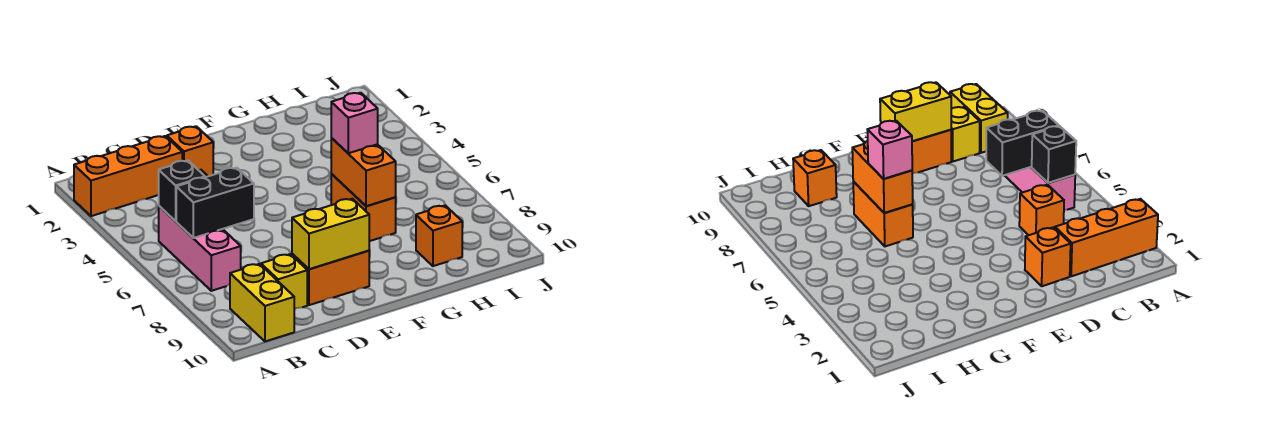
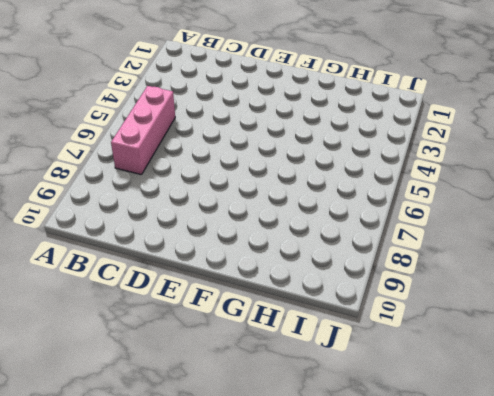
none -> orange brick A2:C2 level 1
none -> yellow brick B9:B10 level 1
none -> orange brick C4 level 1

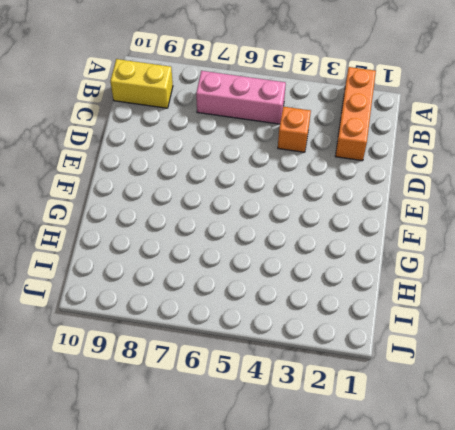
none -> yellow brick C9 level 1
none -> orange brick D2 level 1
none -> orange brick D9:E9 level 1

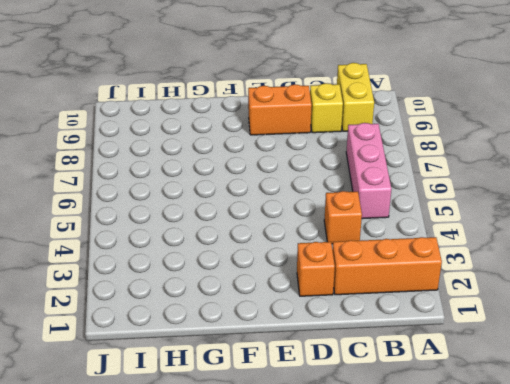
none -> orange brick G6:G7 level 1
none -> orange brick H9 level 1
none -> black brick B5 level 2

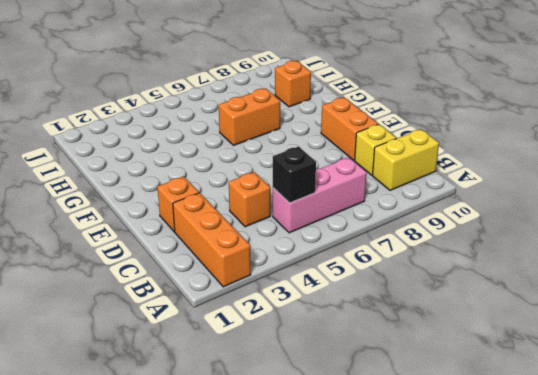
none -> black brick B6:C6 level 2
none -> yellow brick D9:E9 level 2
none -> orange brick G6:G7 level 2

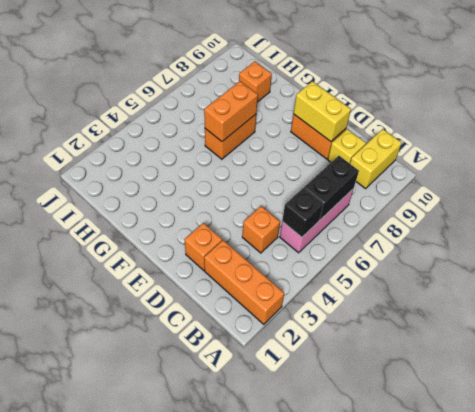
black brick B6:B7 level 2 -> black brick B6:C6 level 2
none -> pink brick G6 level 3

